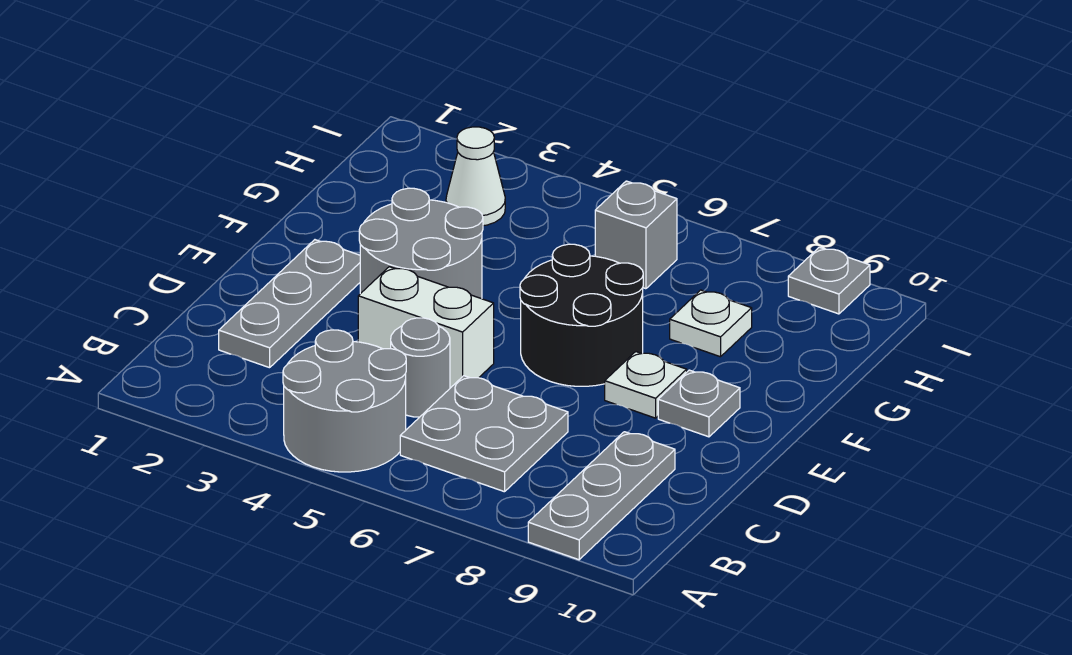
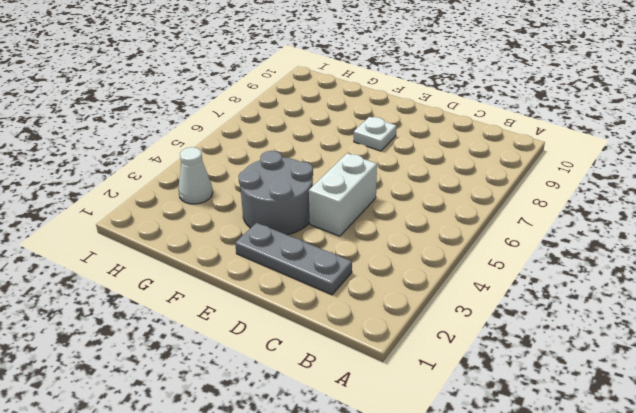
none -> grey round brick A4:B5 level 1
none -> grey plate A9:C9 level 1
none -> grey plate B6:C7 level 1

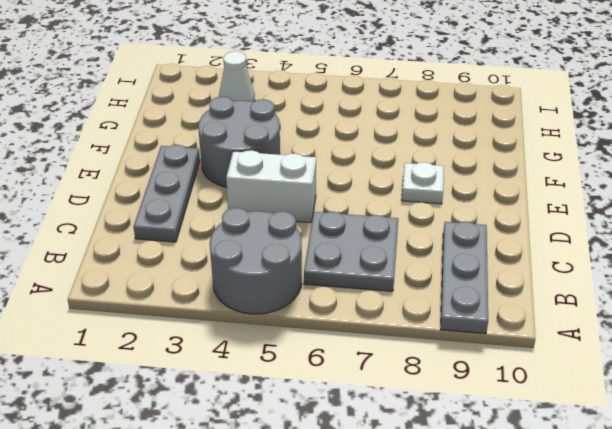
none -> grey round brick C5 level 1
none -> black round brick E6:F7 level 1
none -> grey plate E9 level 1

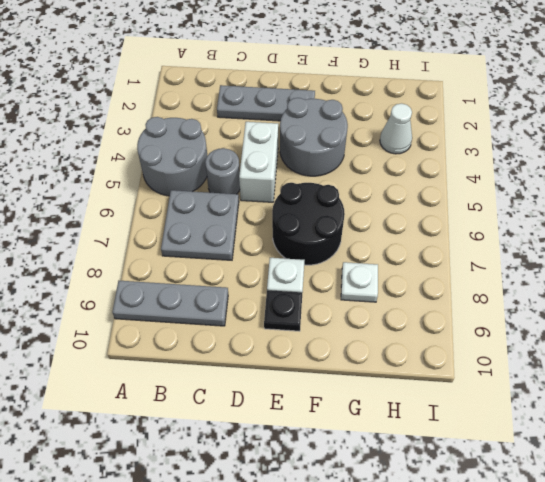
black plate E9 level 1 -> grey plate E9 level 1
none -> grey brick H6 level 1
none -> grey plate I9 level 1

